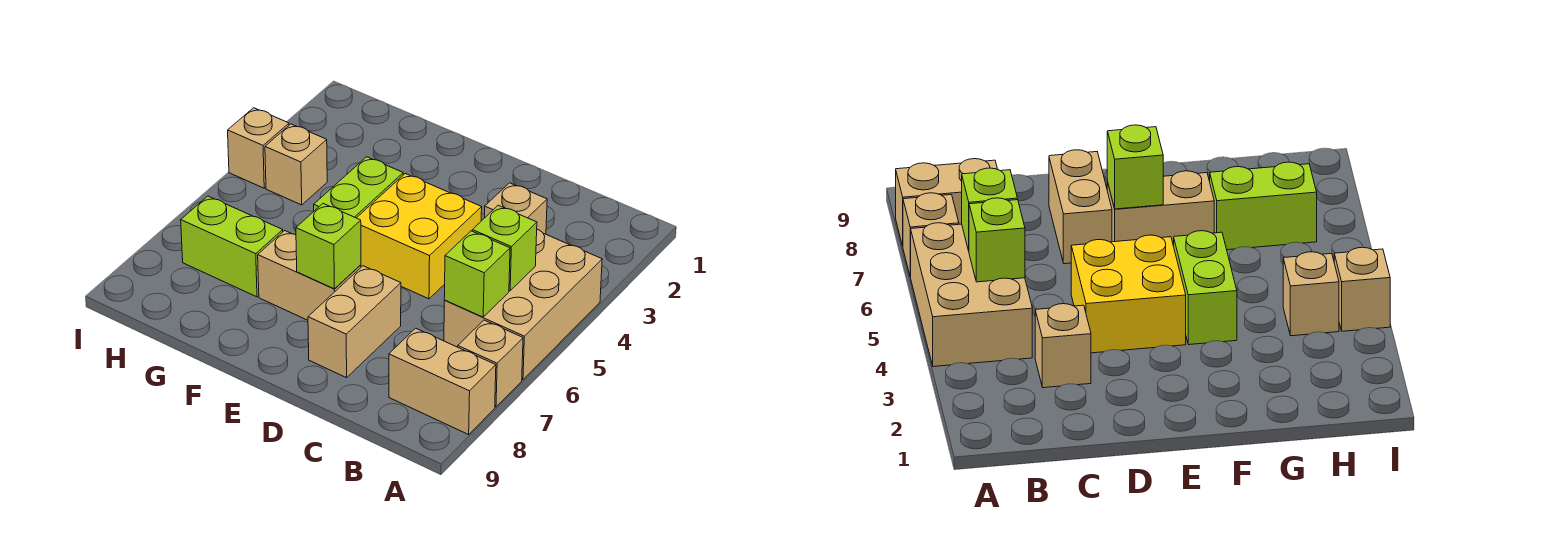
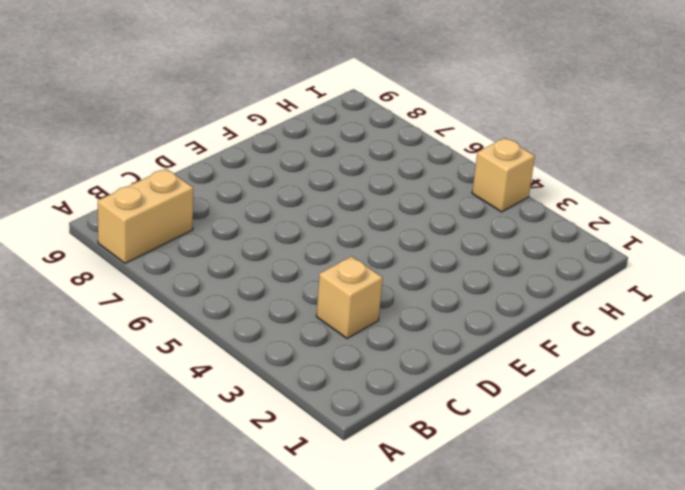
none -> tan brick A4:B6 level 1
none -> tan brick A7 level 1
none -> yellow brick D4:E5 level 1

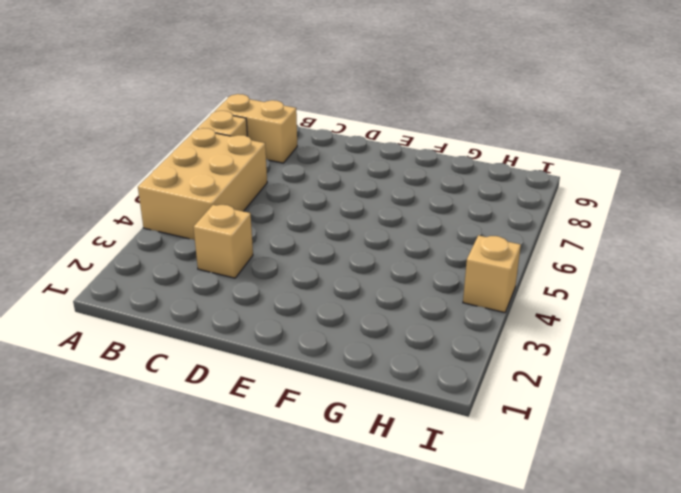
none -> yellow brick D4:E5 level 1
none -> tan brick D7:D8 level 1
none -> tan brick E7:F7 level 1

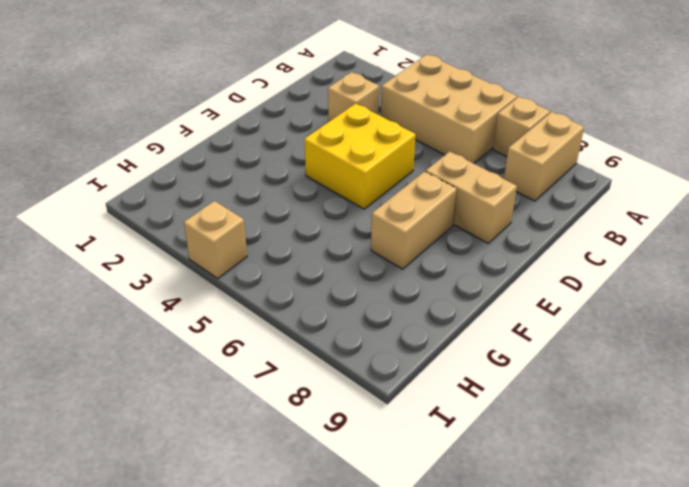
none -> lime brick F4:F5 level 1
none -> lime brick G7:H7 level 1
none -> tan brick H4 level 1

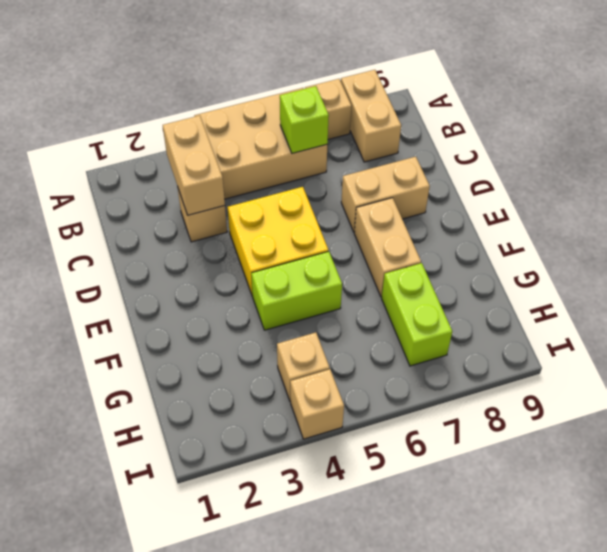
tan brick B3:C3 level 2 -> none
none -> lime brick B5 level 2
none -> lime brick E7 level 2

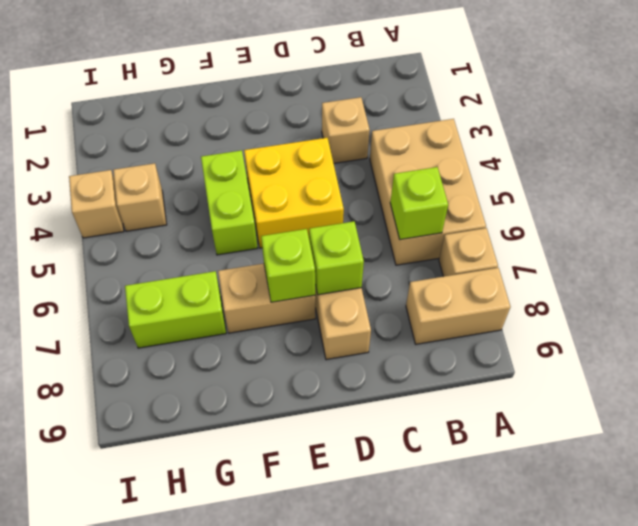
lime brick D7 level 2 -> lime brick B5 level 2

